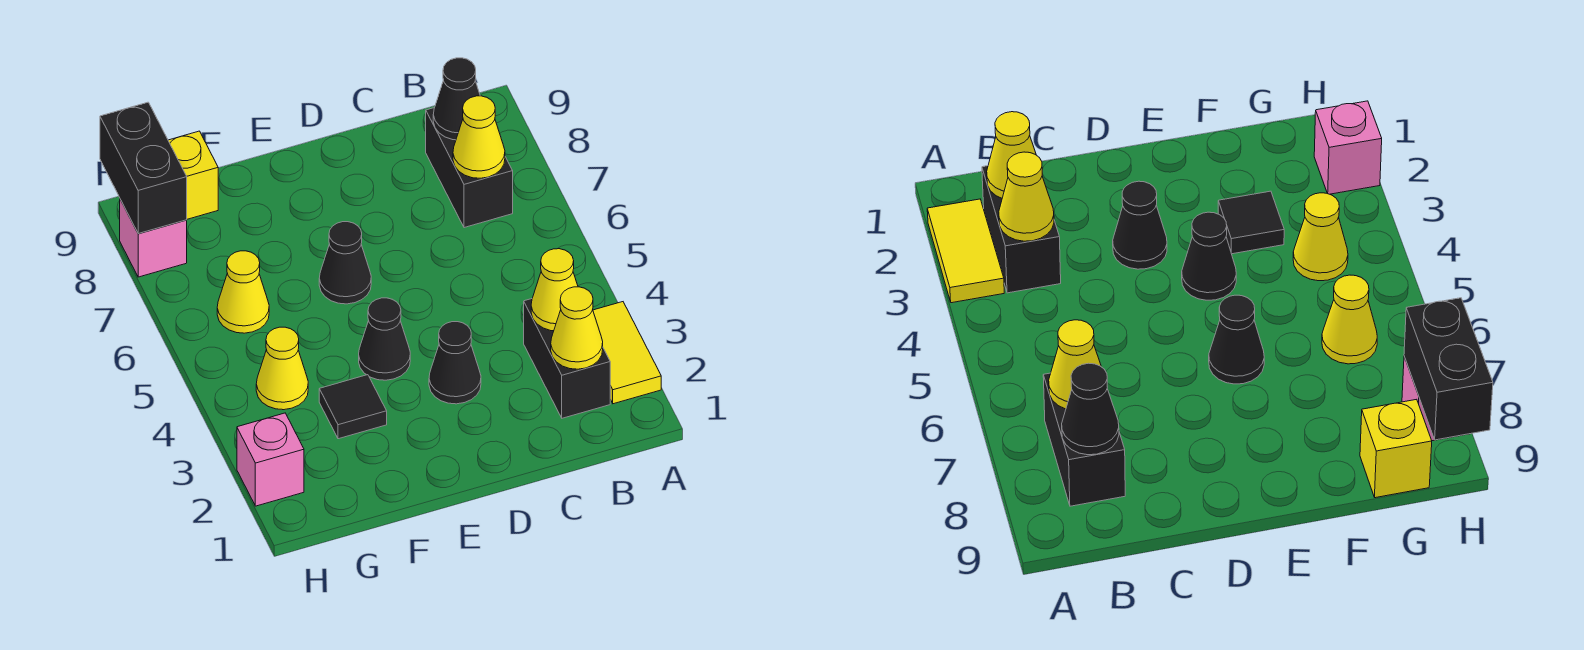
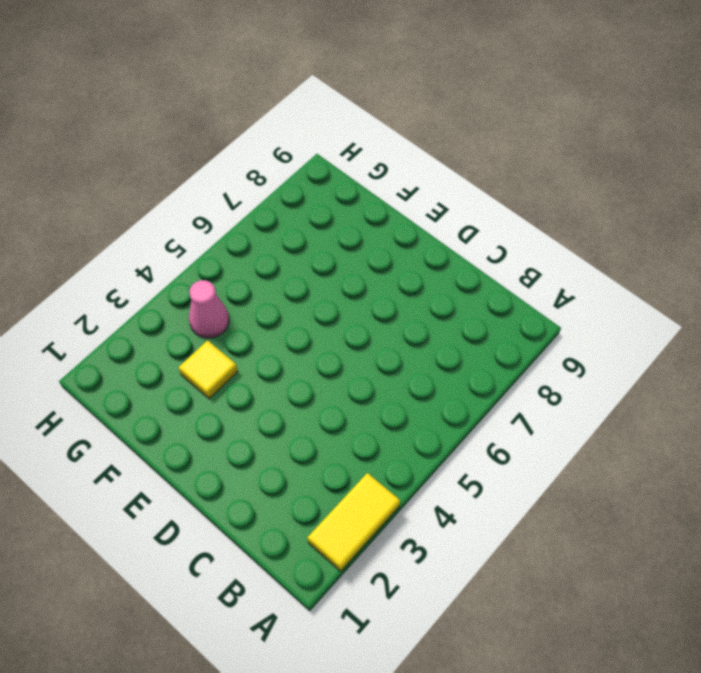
yellow tile F3 level 1 -> black tile F3 level 1
pink cone G4 level 1 -> yellow cone G4 level 1
none -> black brick B2:B3 level 1
none -> black brick B7:B8 level 1
none -> black cone D3 level 1

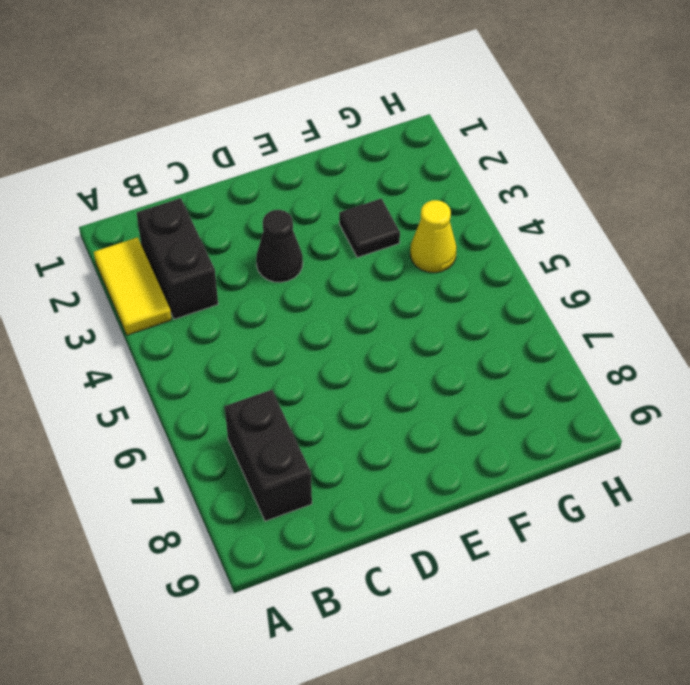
none -> black cone E4 level 1
none -> black cone E6 level 1
none -> yellow cone G6 level 1

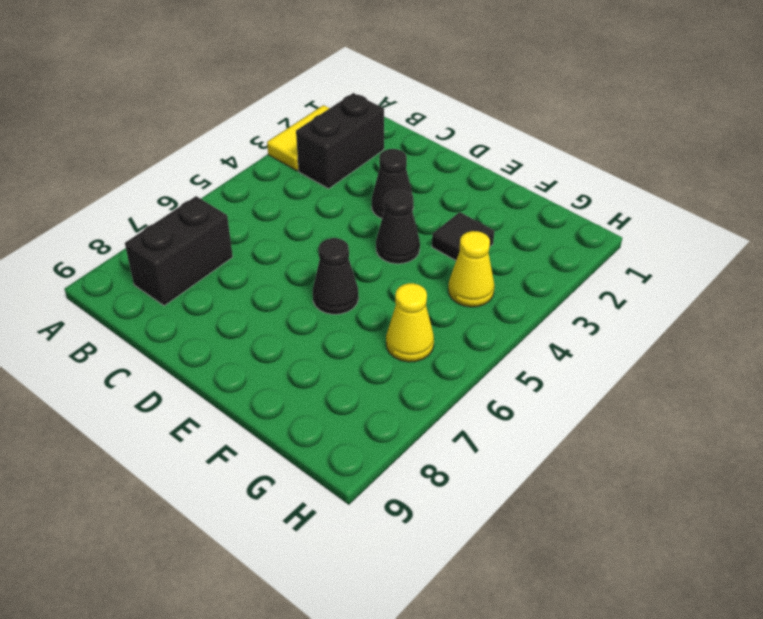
none -> yellow brick G9 level 1
none -> pink brick H2 level 1
none -> pink brick H8 level 1

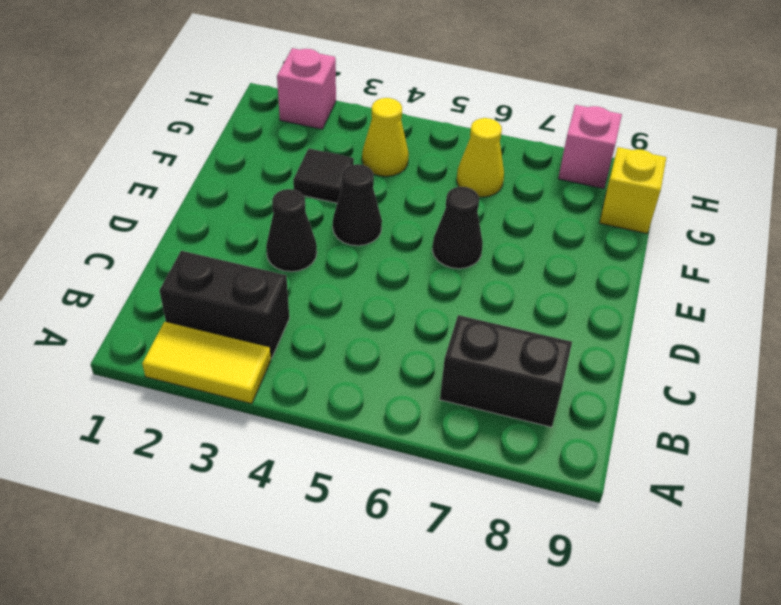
none -> yellow cone B2 level 2
none -> yellow cone B3 level 2
none -> yellow cone B7 level 2

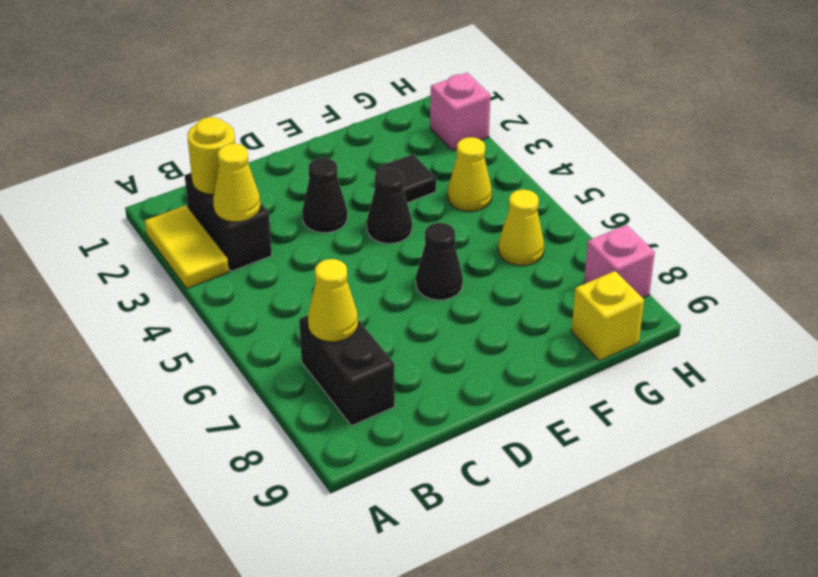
yellow round brick B2 level 2 -> yellow cone B2 level 2
none -> black cone B8 level 2
none -> black brick H8:H9 level 2

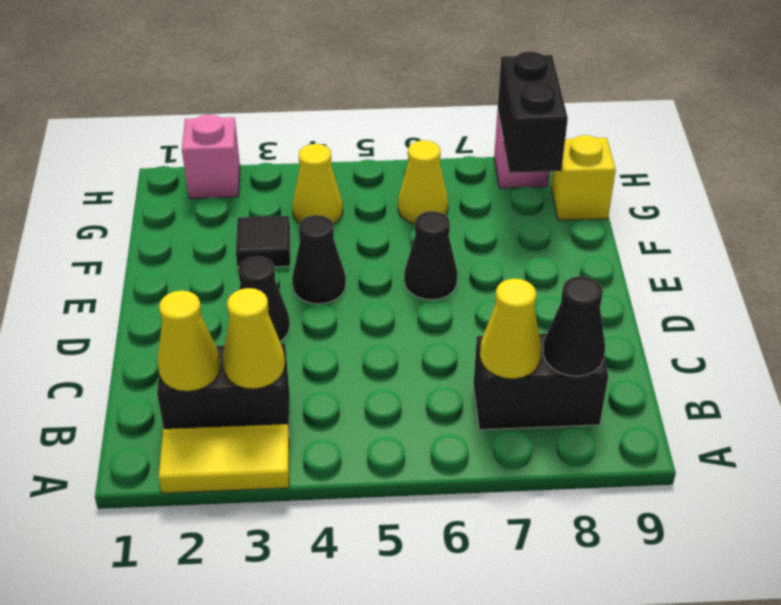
black brick G8:H8 level 2 -> black brick H8:H9 level 2

